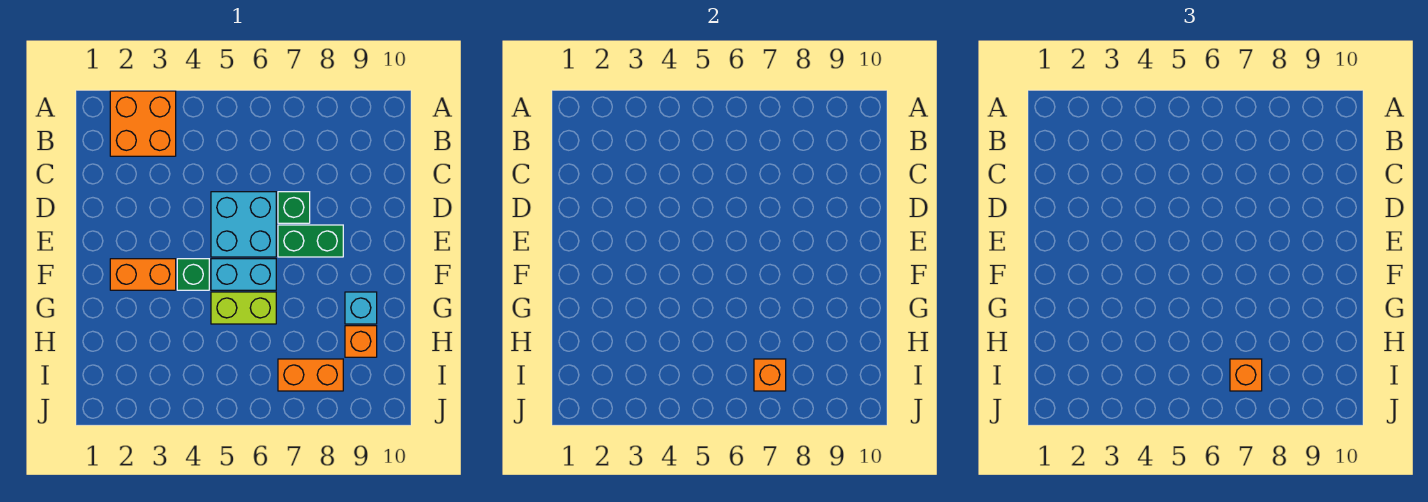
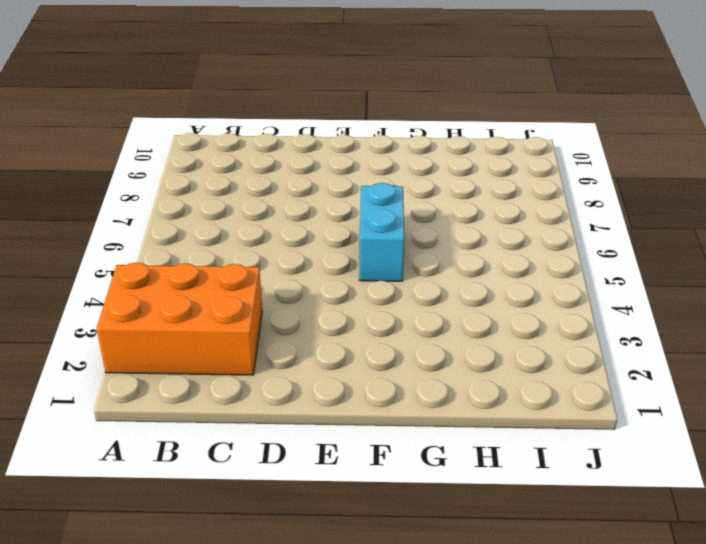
orange brick A2:C3 level 1 -> orange brick A2:B3 level 1
none -> cyan brick D5:E6 level 1
none -> green brick D7 level 1
none -> green brick E7:E8 level 1

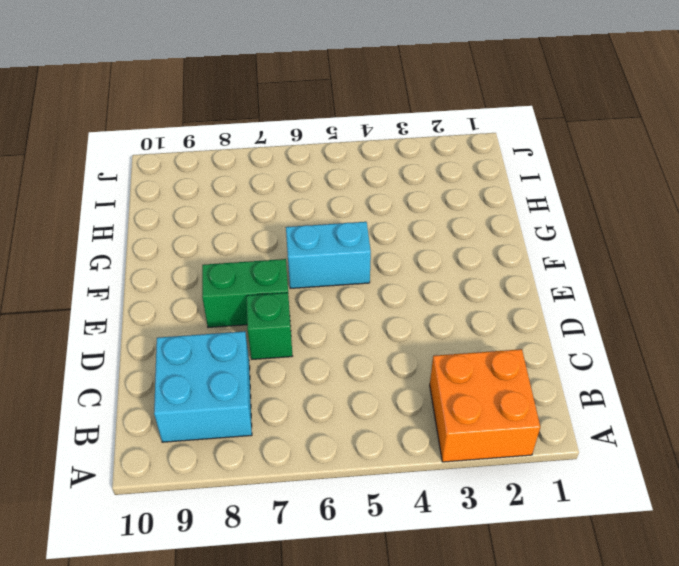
cyan brick B8:C9 level 1 -> cyan brick D5:E6 level 1
none -> orange brick F2:F3 level 1
none -> green brick F4 level 1
none -> lime brick G5:G6 level 1

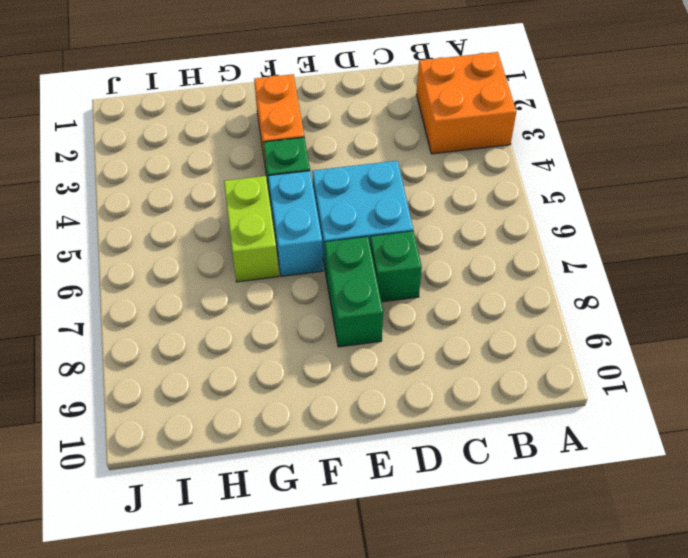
none -> cyan brick G9 level 1
none -> orange brick H9 level 1
none -> orange brick I7:I8 level 1

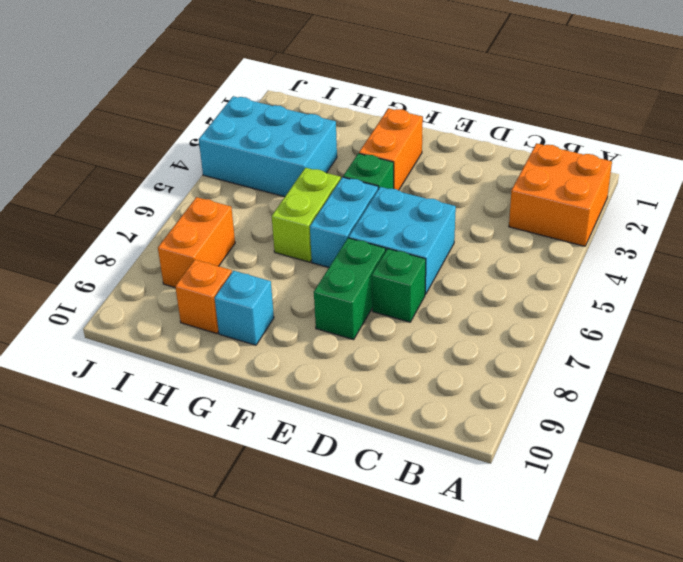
cyan brick H3:J4 level 1 -> none
none -> orange brick I7 level 2
none -> orange brick I7 level 3

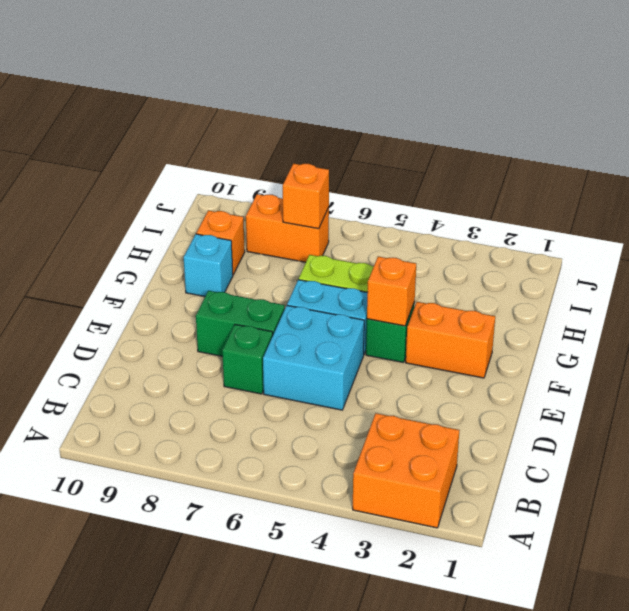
orange brick F4 level 2 -> orange brick I7 level 3

